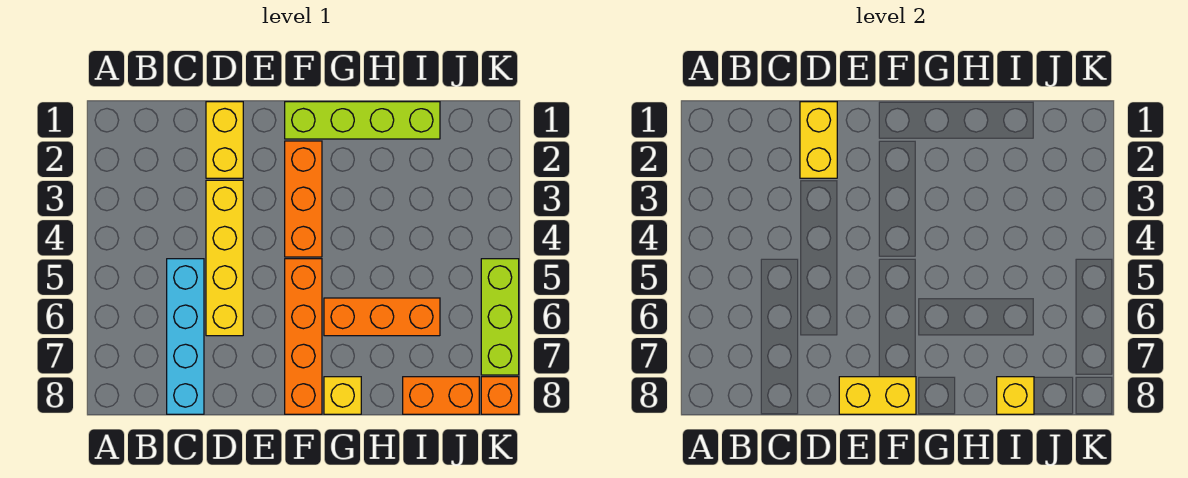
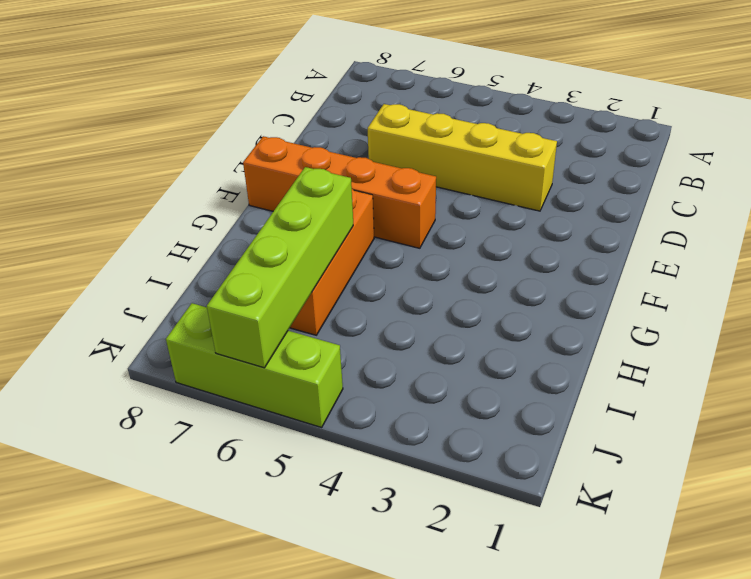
lime brick H6:K6 level 2 -> lime brick F1:I1 level 1
none -> cyan brick C5:C8 level 1
none -> yellow brick D1:D2 level 1
none -> orange brick F2:F4 level 1

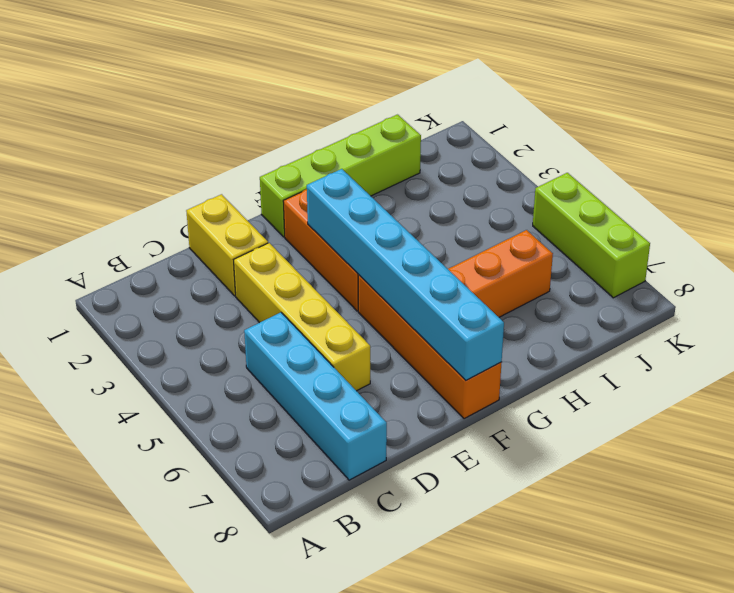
cyan brick F3:F8 level 2 -> yellow brick E8:F8 level 2
none -> yellow brick G8 level 1
none -> orange brick I8:J8 level 1
none -> orange brick K8 level 1

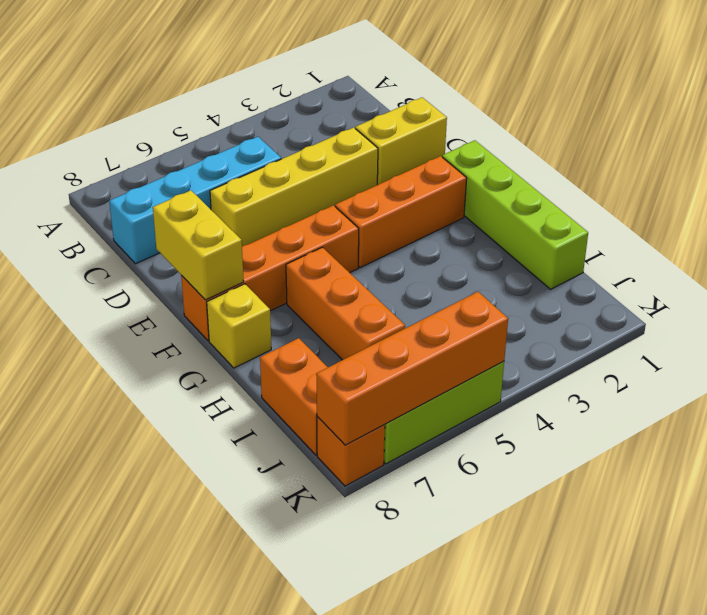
orange brick K5:K8 level 2 -> none
none -> yellow brick D1:D2 level 2
none -> yellow brick I8 level 2

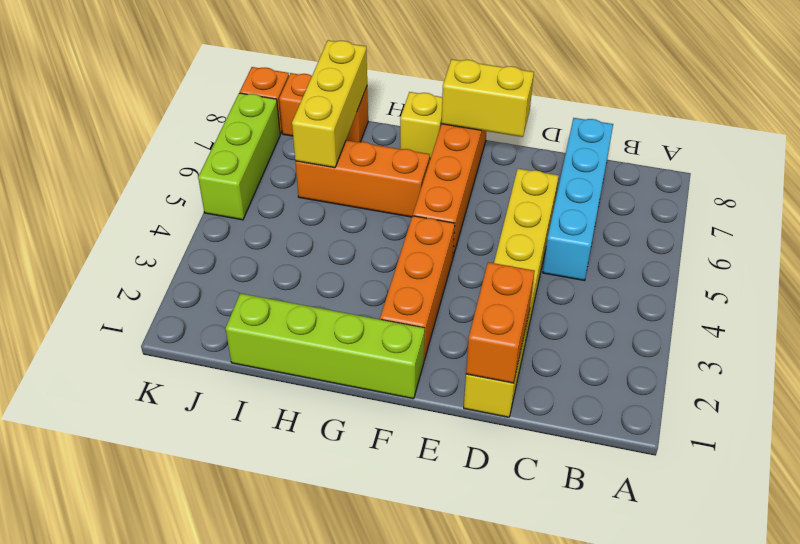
orange brick D1:D2 level 2 -> yellow brick D1:D2 level 2
yellow brick I6:I8 level 2 -> yellow brick I8 level 2

